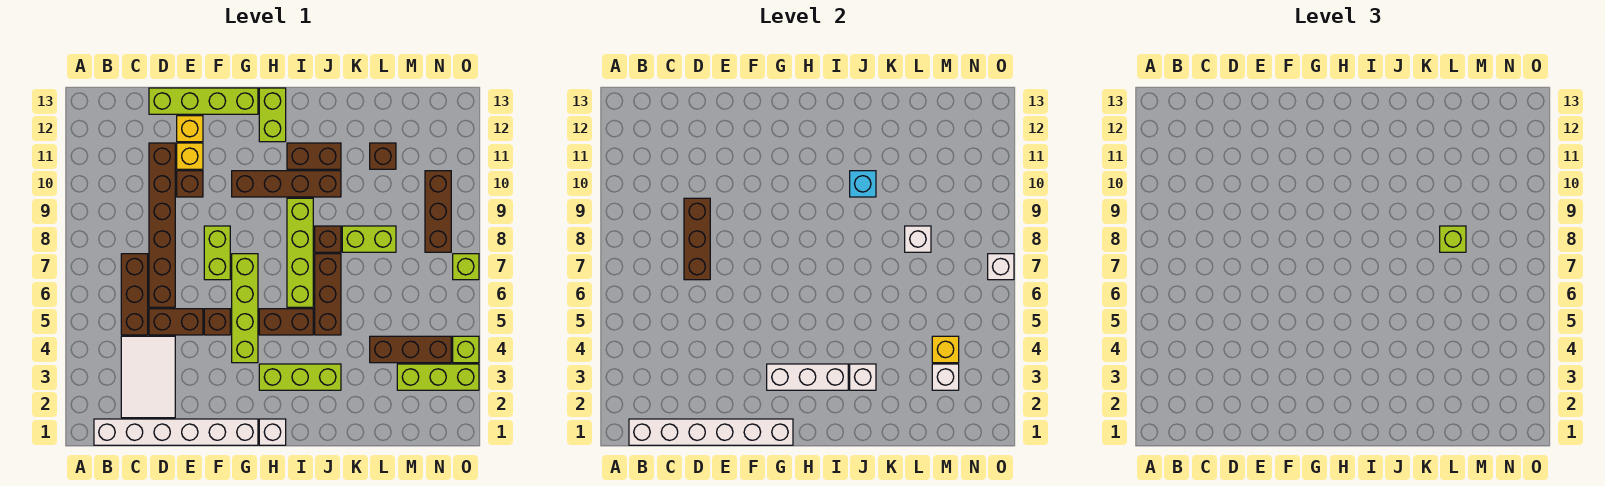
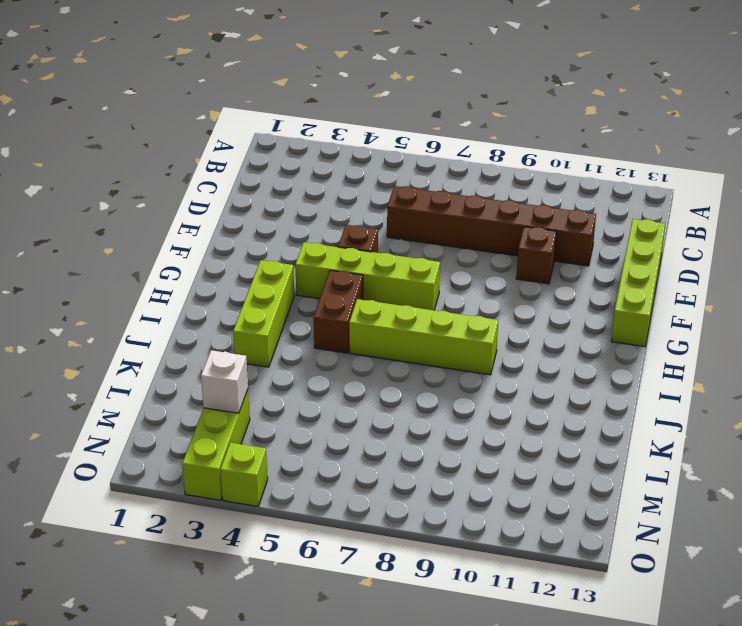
none -> white brick B1:G1 level 1
none -> white tile C2:D4 level 1
none -> brown brick C5:C7 level 1
none -> brown brick D5:E5 level 1

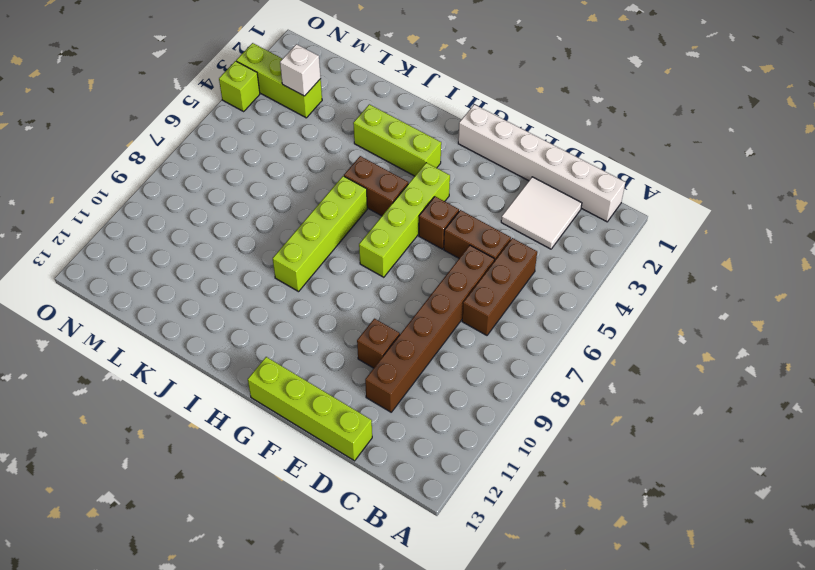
white tile C2:D3 level 1 -> white tile C2:D4 level 1
none -> yellow brick E11 level 1
none -> yellow brick E12 level 1
none -> lime brick F7:F8 level 1
none -> brown brick G10:J10 level 1

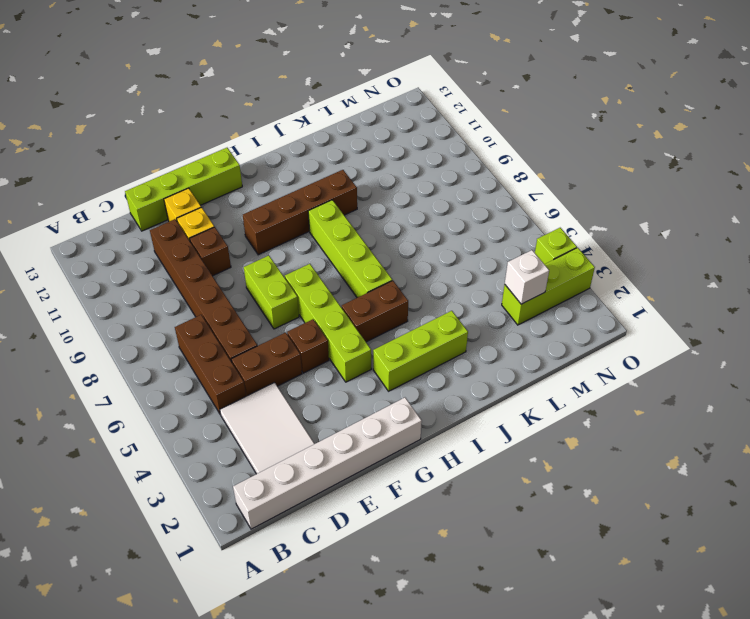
none -> white brick H1 level 1
none -> lime brick H12:H13 level 1
none -> brown brick I11:J11 level 1
none -> brown brick J5:J7 level 1

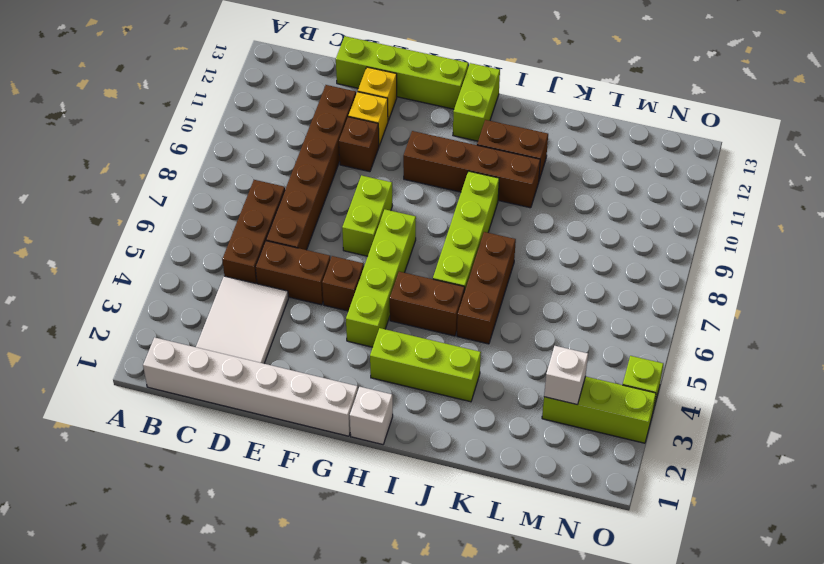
none -> brown brick J8 level 1
none -> lime brick K8:L8 level 1
none -> brown brick L4:N4 level 1
none -> brown brick L11 level 1

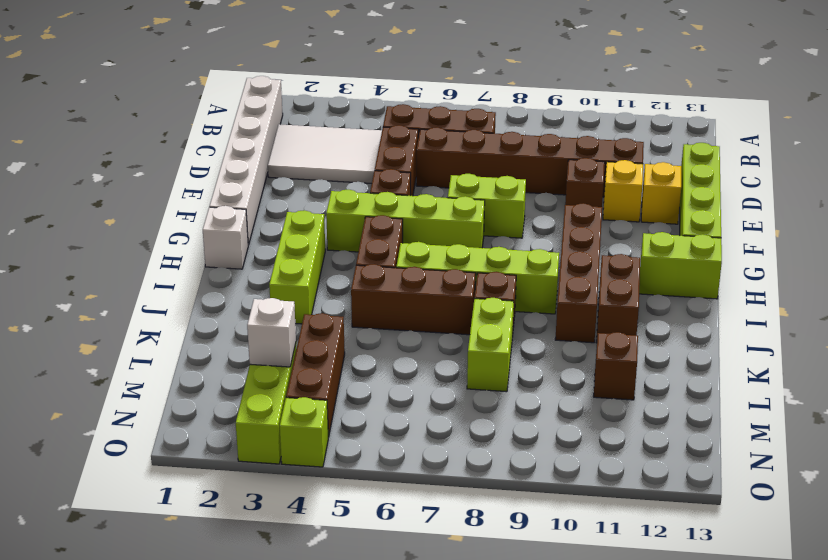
none -> brown brick N8:N10 level 1
none -> lime brick O7 level 1
none -> white brick B1:G1 level 2
none -> brown brick D7:D9 level 2

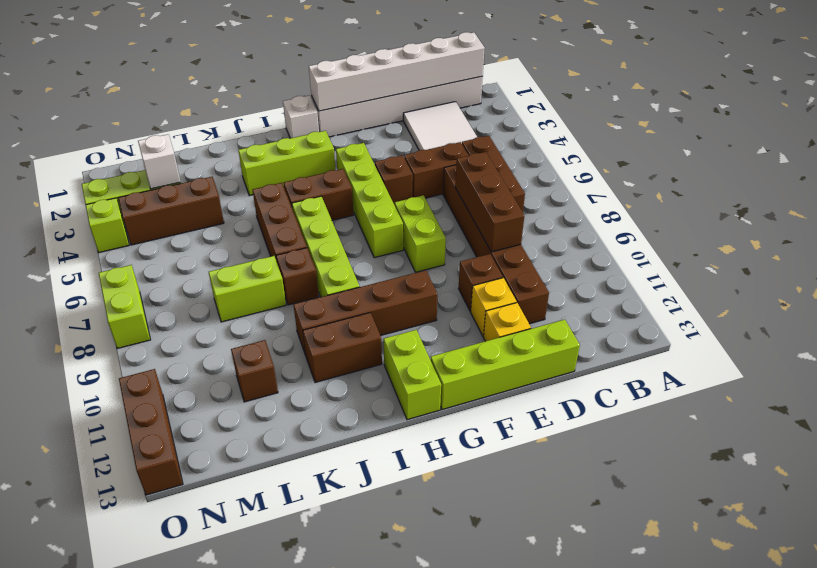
lime brick O7:O8 level 1 -> lime brick O7 level 1
brown brick O11:O13 level 1 -> brown brick N8:N10 level 1
none -> white brick G3:I3 level 2
none -> white brick J3 level 2
none -> cyan brick J10 level 2
none -> white brick L8 level 2

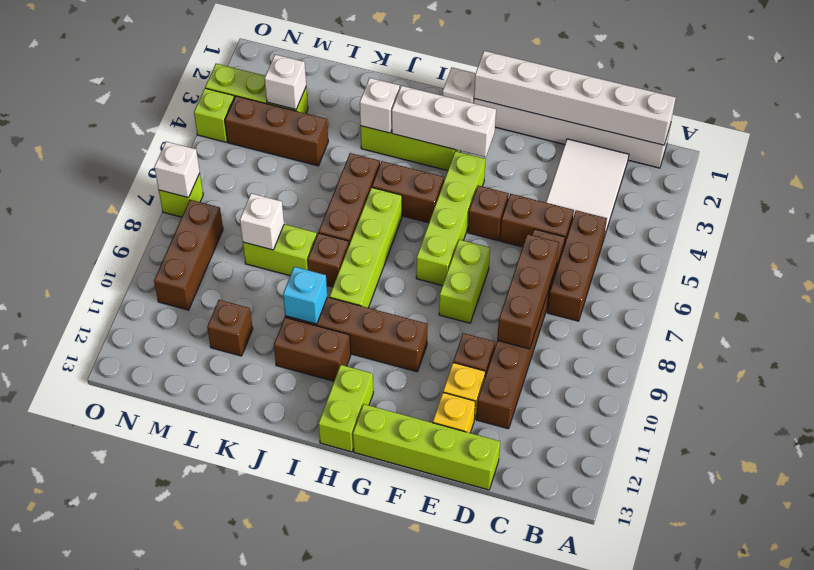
none -> yellow brick M4 level 2
none -> lime brick L8 level 3

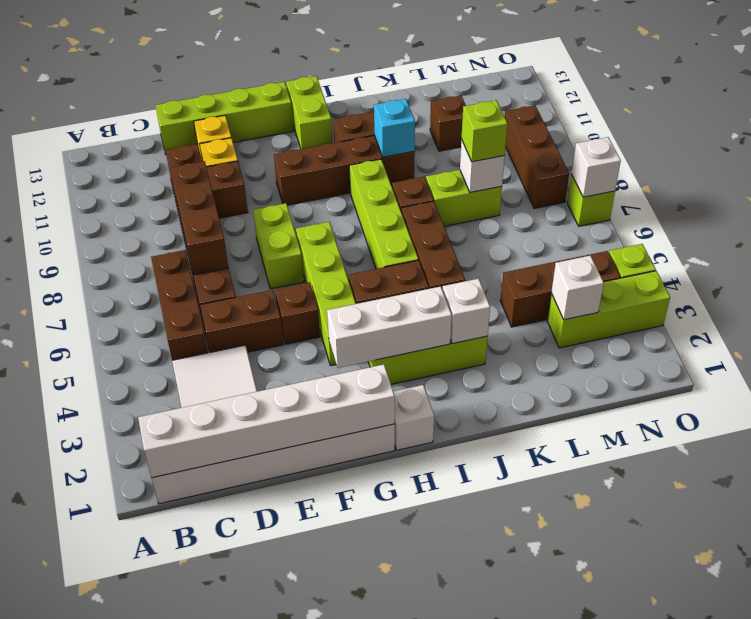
none -> yellow brick M4 level 2

